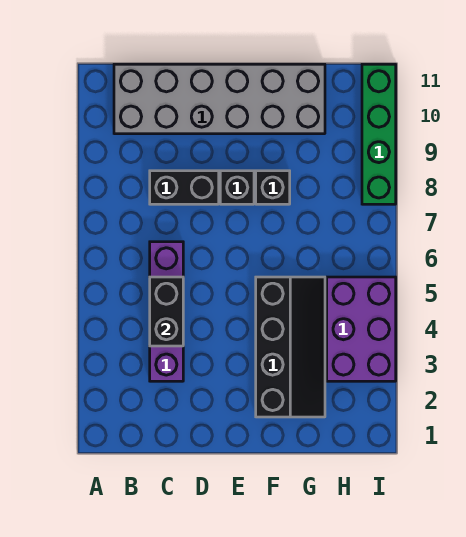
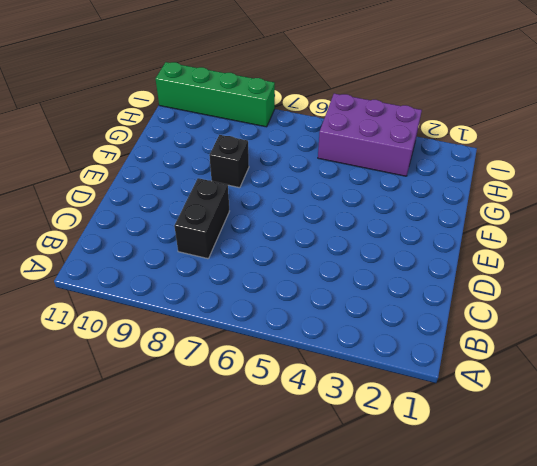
none -> grey brick B10:G11 level 1
none -> purple brick C3:C6 level 1

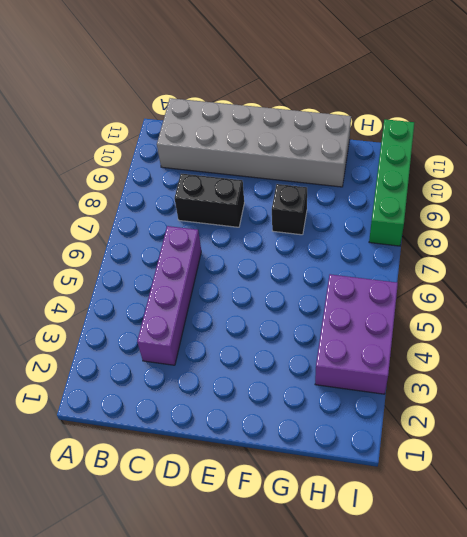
none -> black brick E8 level 1
none -> black slope F2:G5 level 1 top F

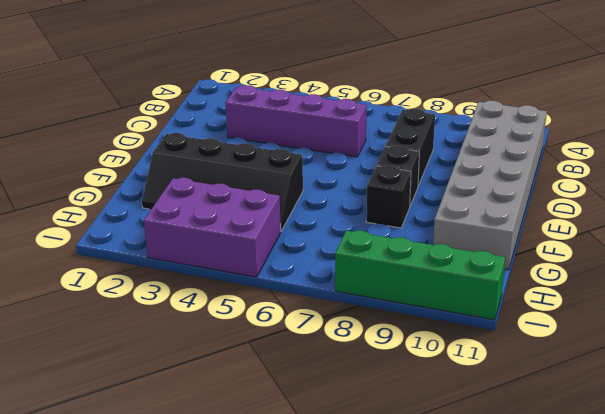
none -> black brick C4:C5 level 2

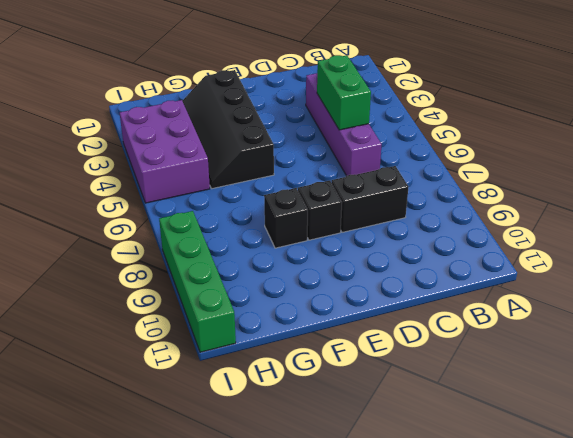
green brick C4:C5 level 2 -> black brick C4:C5 level 2
none -> grey brick B10:G11 level 1

